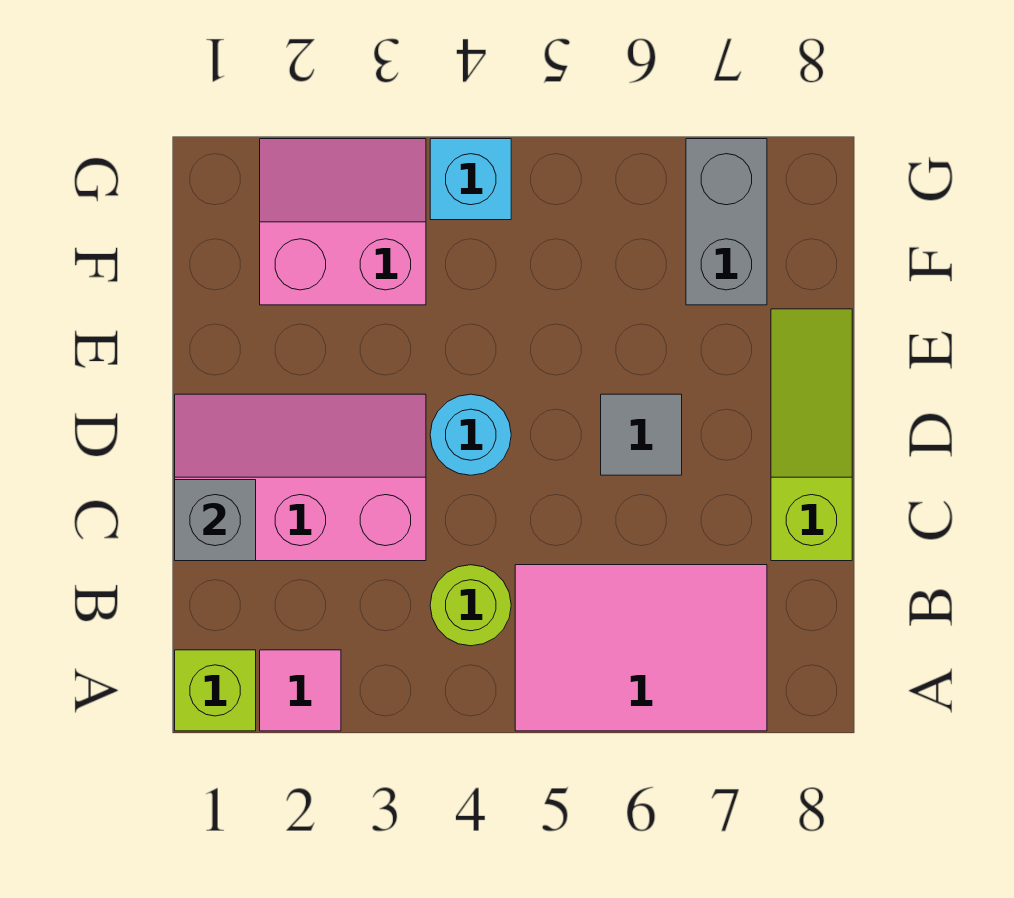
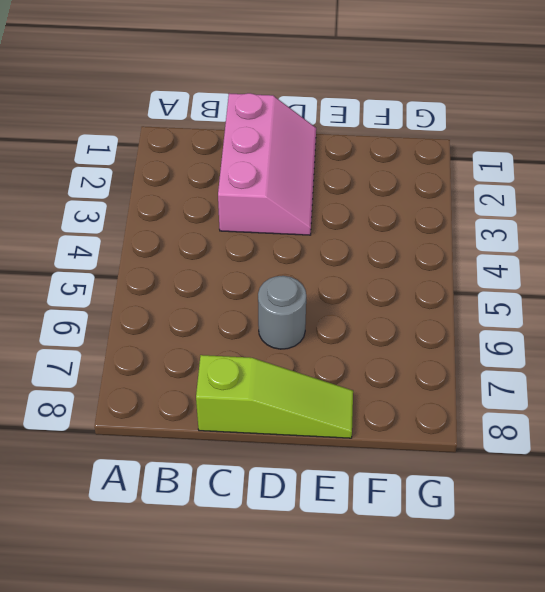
grey round brick D6 level 1 -> grey tile D6 level 1
none -> lime brick A1 level 1
none -> pink tile A2 level 1
none -> pink tile A5:B7 level 1

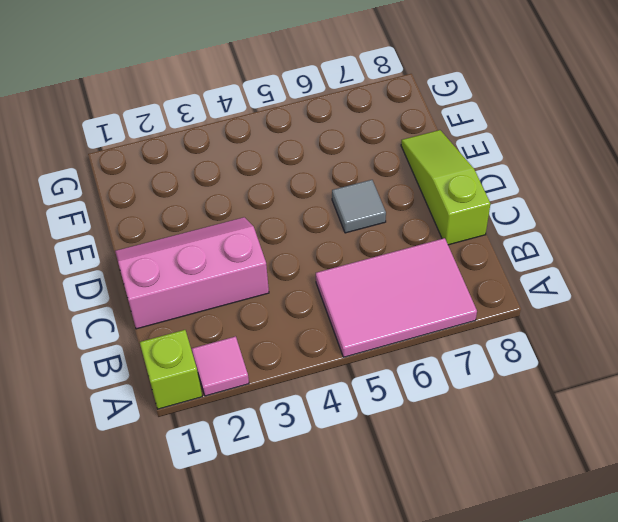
none -> lime round brick B4 level 1
none -> cyan round brick D4 level 1
none -> pink slope F2:G3 level 1 top F

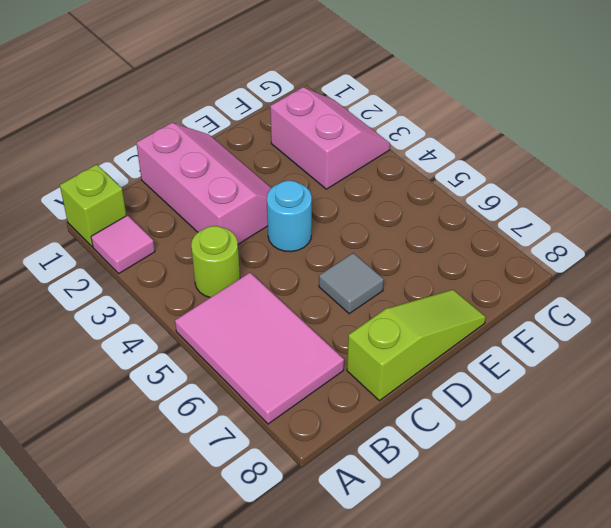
none -> grey brick F7:G7 level 1
none -> cyan brick G4 level 1
none -> grey brick C1 level 2

